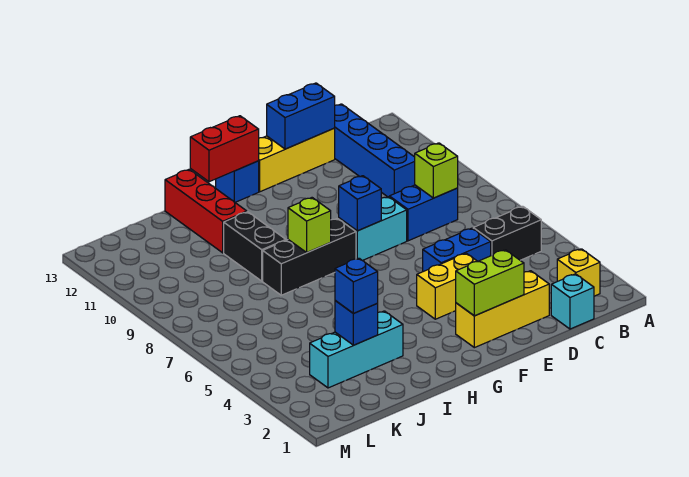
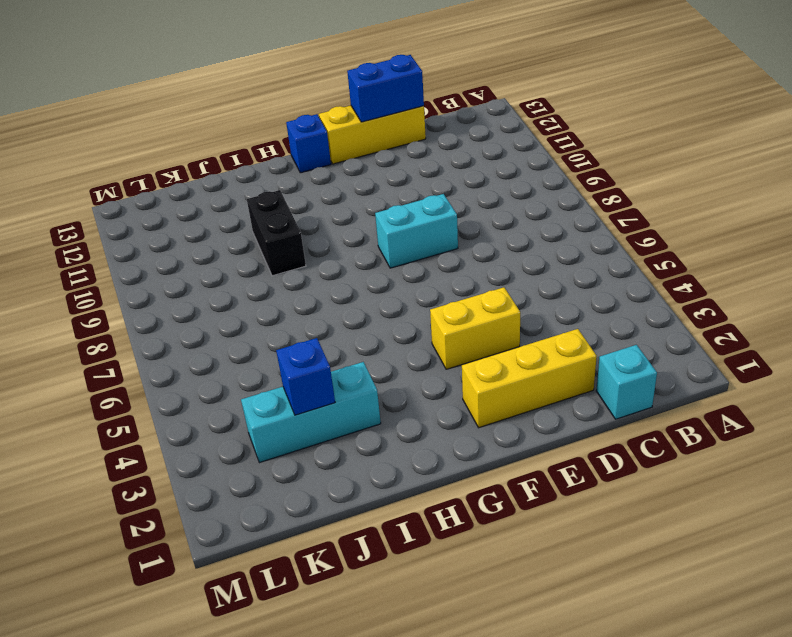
none -> yellow brick B2 level 1
none -> black brick B5:C5 level 1
none -> blue brick C8:D8 level 1

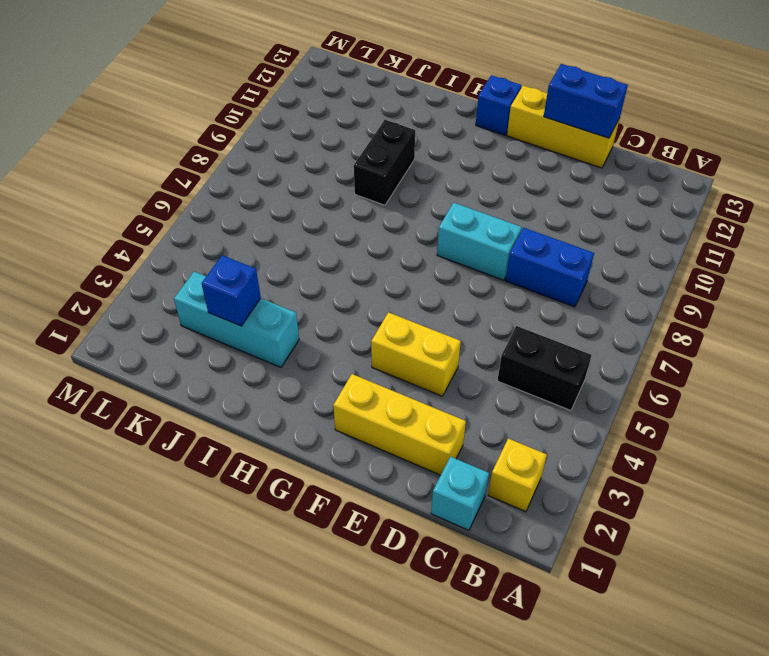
none -> blue brick C10:C13 level 1
none -> blue brick D5:E5 level 1
none -> black brick G8:I8 level 1

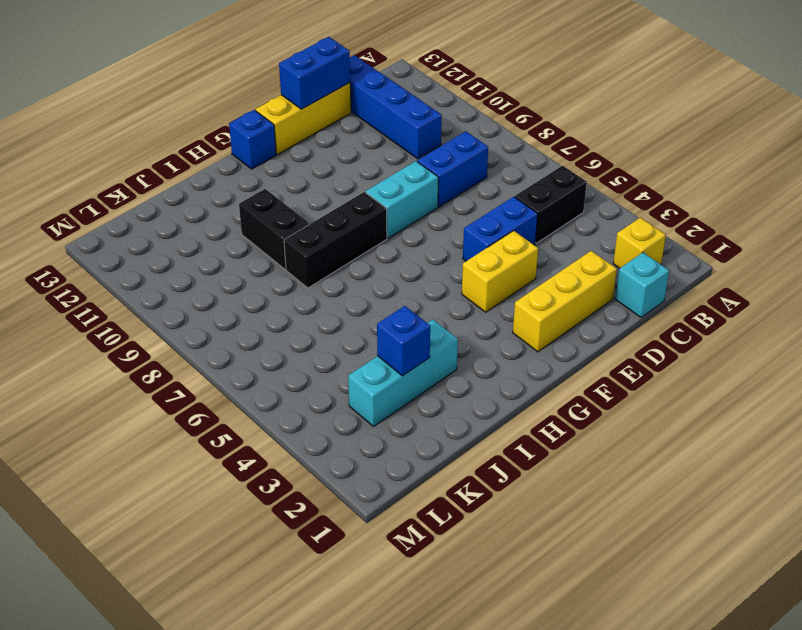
none -> red brick I11:I13 level 1
none -> lime brick C8 level 2
none -> lime brick E2:F2 level 2

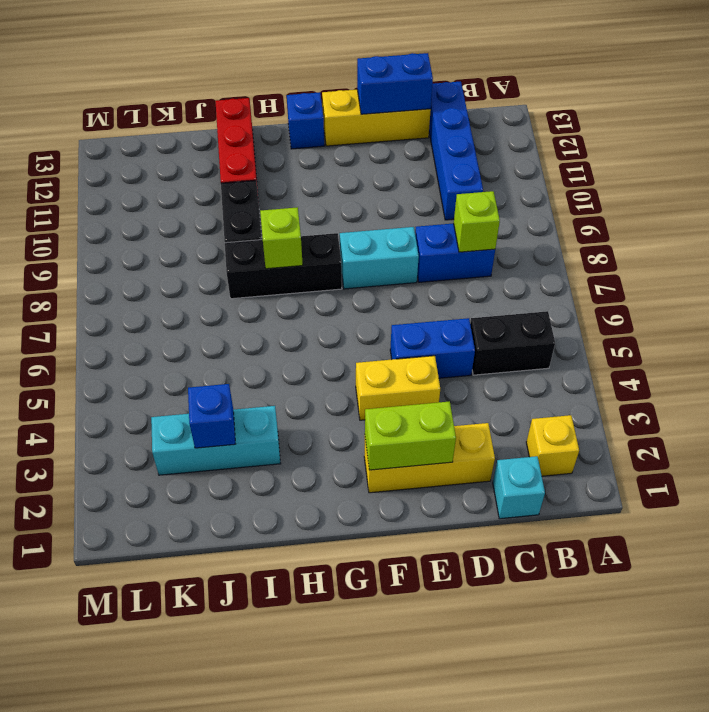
none -> blue brick F8 level 2
none -> red brick G13:H13 level 2
none -> blue brick J3 level 3

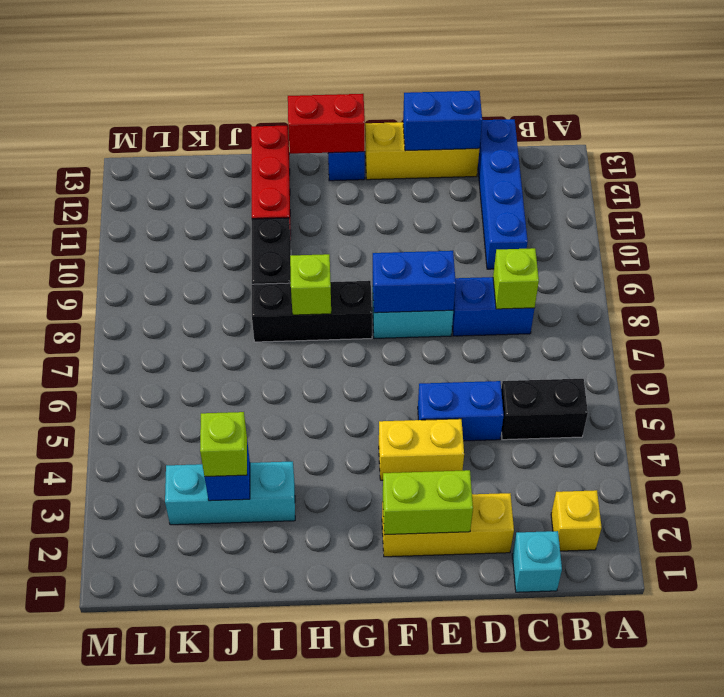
blue brick E8:F8 level 2 -> blue brick F8 level 2
lime brick J3 level 3 -> blue brick J3 level 3

